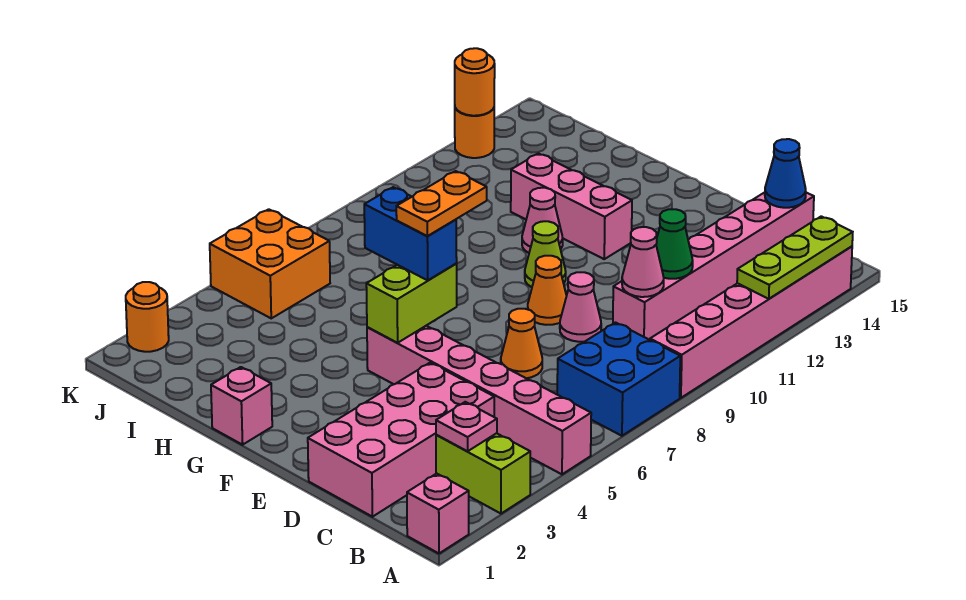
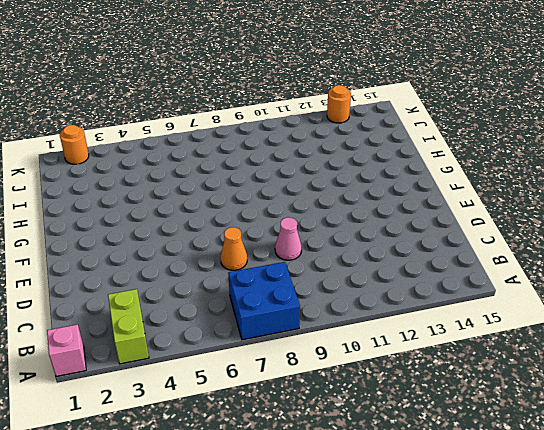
none -> pink brick A5:F5 level 1
none -> pink brick A9:A14 level 1
none -> pink brick C1:D4 level 1

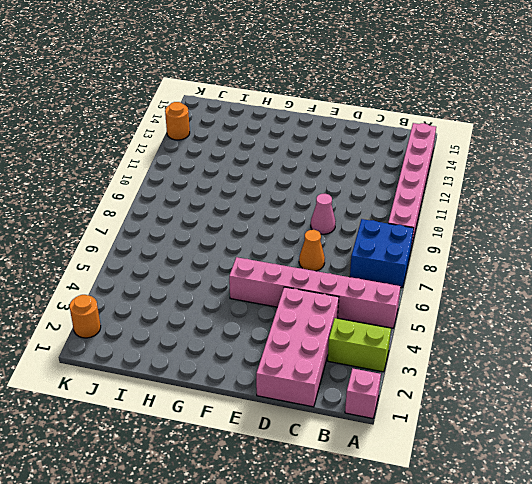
none -> pink brick C10:C15 level 1
none -> orange cone E9 level 1
none -> lime cone F10 level 1

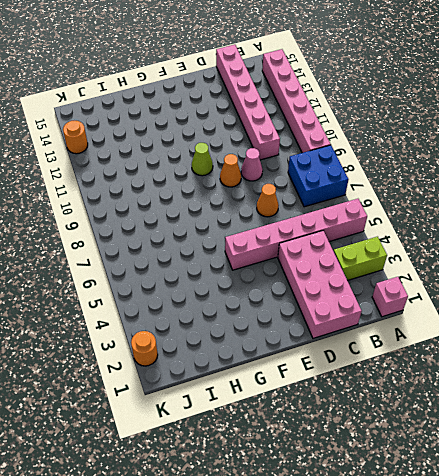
none -> pink brick F12:H12 level 1
none -> pink brick G1 level 1
none -> pink cone G11 level 1

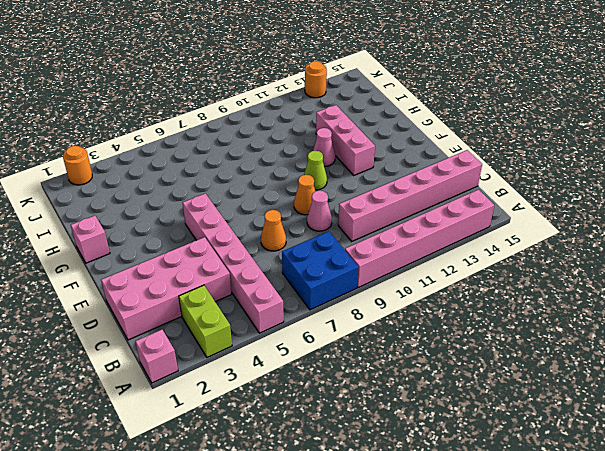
none -> orange brick J5:K6 level 1
none -> lime plate A12:A14 level 2
none -> pink plate B3 level 2

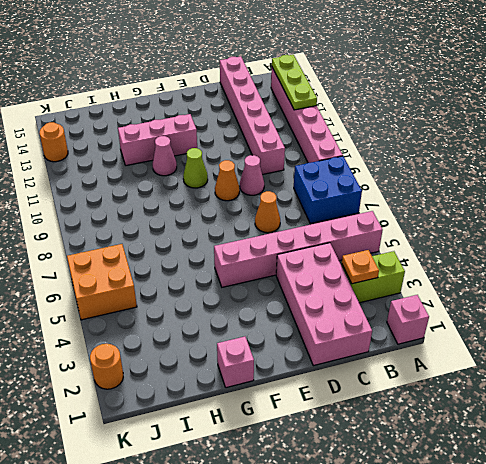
orange plate B3 level 2 -> pink plate B3 level 2
none -> pink cone C10 level 2
none -> green cone C11 level 2
none -> blue cone C15 level 2

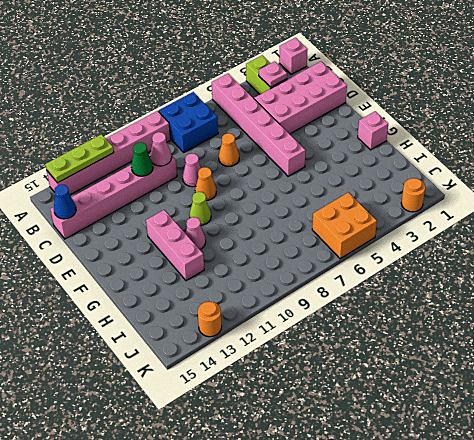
none -> lime brick F5:F6 level 2
none -> orange round brick K13 level 2
none -> blue brick F6:G6 level 3

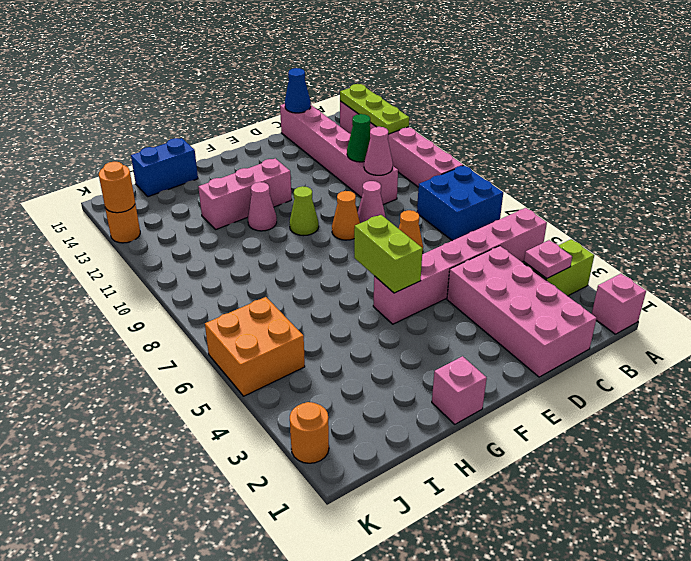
blue brick H15:I15 level 1 -> blue brick F6:G6 level 3
none -> orange plate F6:F7 level 4

